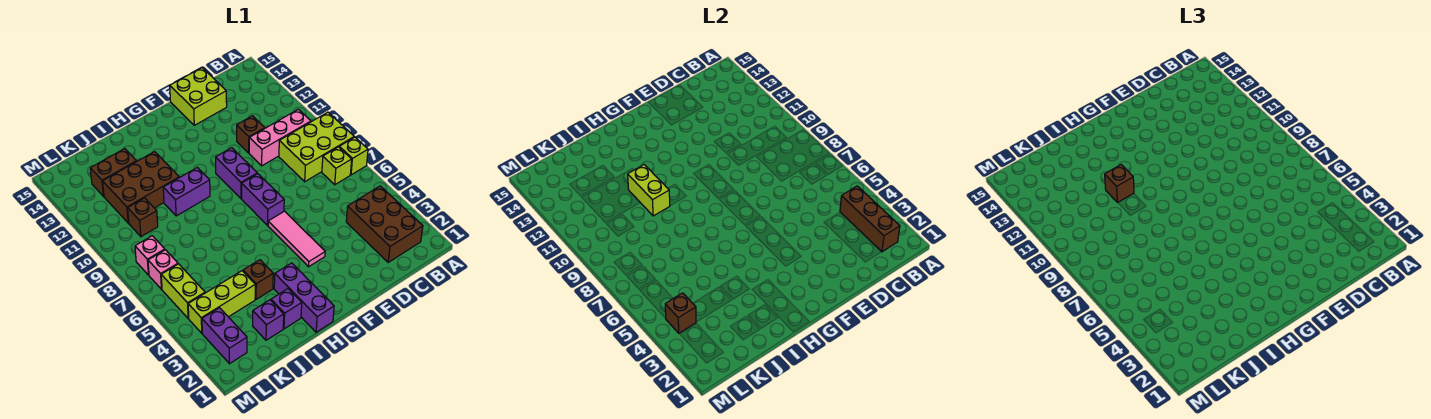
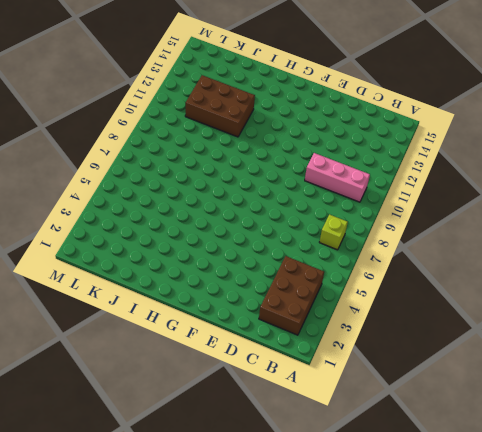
none -> lime brick A7 level 1
none -> lime brick A8:C9 level 1
none -> brown brick D11 level 1

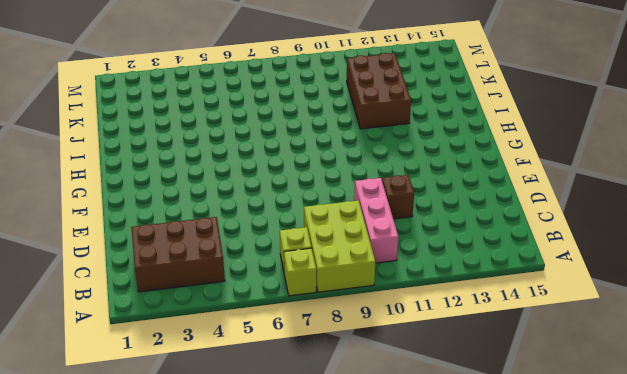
none -> lime brick D14:E15 level 1
none -> pink tile F4:F6 level 1
none -> purple brick F7:F8 level 1

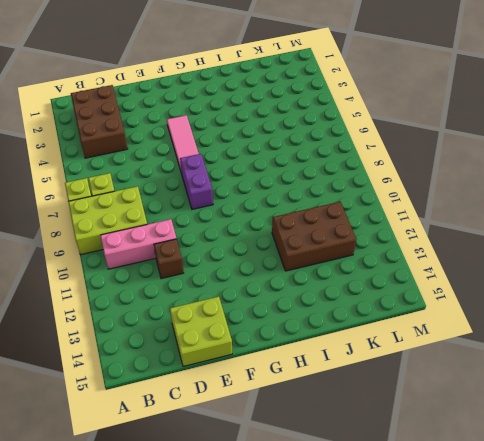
none -> purple brick F9:F10 level 1
none -> purple brick H1:H3 level 1
none -> purple brick H10:I10 level 1

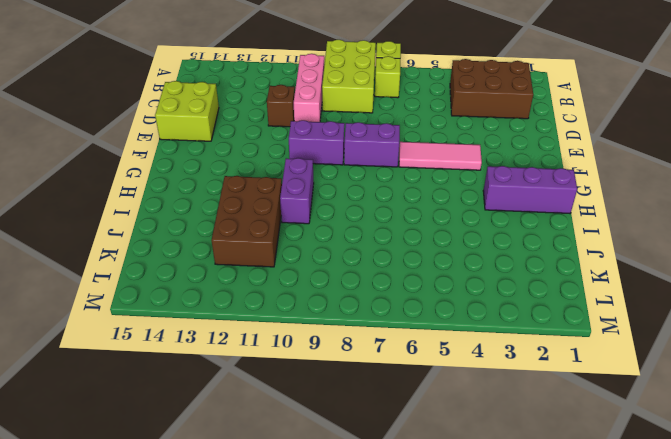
none -> purple brick I2 level 1
none -> brown brick I4 level 1
none -> purple brick J2 level 1

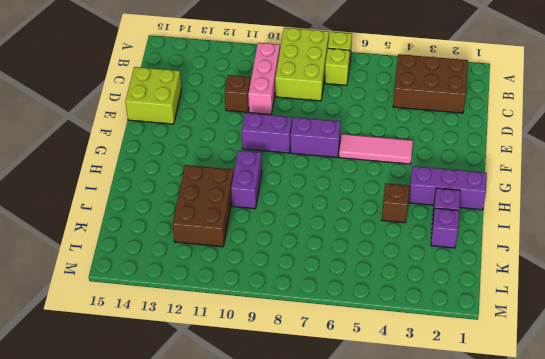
none -> lime brick J4:L4 level 1
none -> brown brick J13:K13 level 1
none -> brown brick K10 level 1

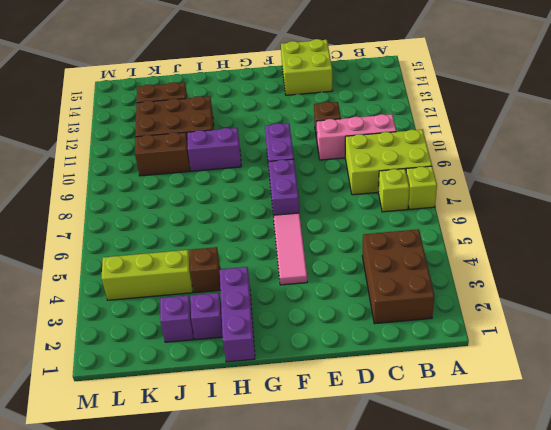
brown brick J10:K10 level 1 -> brown brick K10 level 1
none -> purple brick L2:L3 level 1
none -> lime brick L5:L6 level 1
none -> pink brick L7 level 1

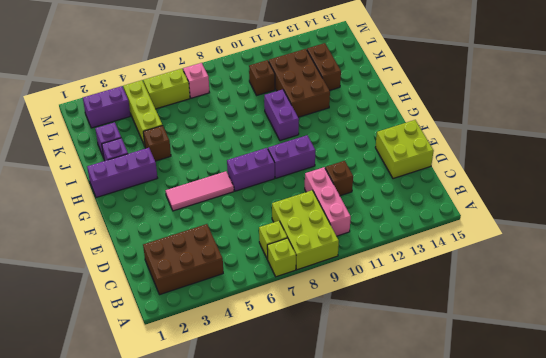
none -> pink brick L8 level 1
none -> brown brick B2:B4 level 2
none -> lime brick I10:I11 level 2

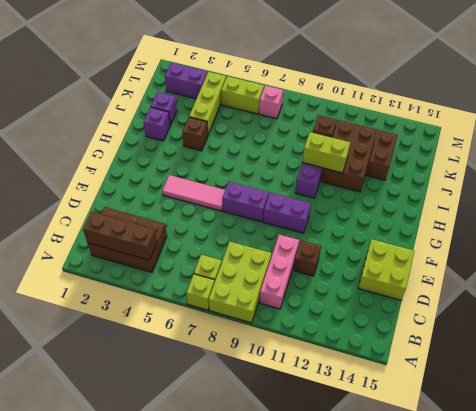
none -> purple brick H1:H3 level 1
none -> pink brick L8 level 1
none -> brown brick L4 level 2

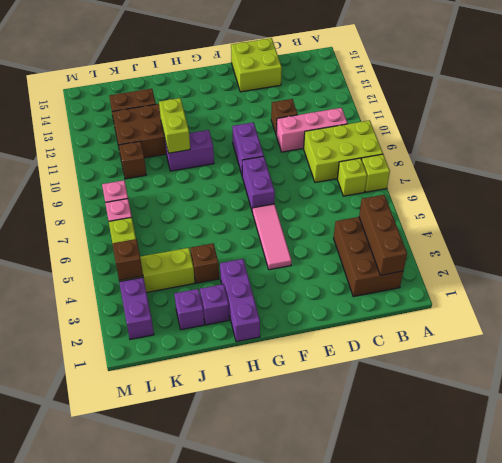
none -> brown brick I11 level 3

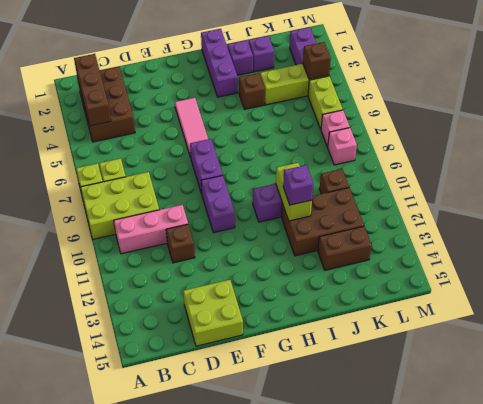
purple brick I11 level 3 -> brown brick I11 level 3

